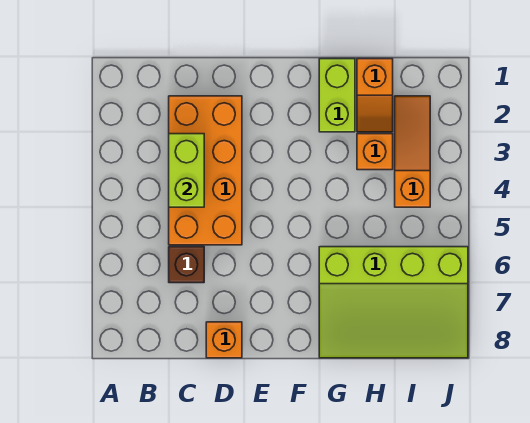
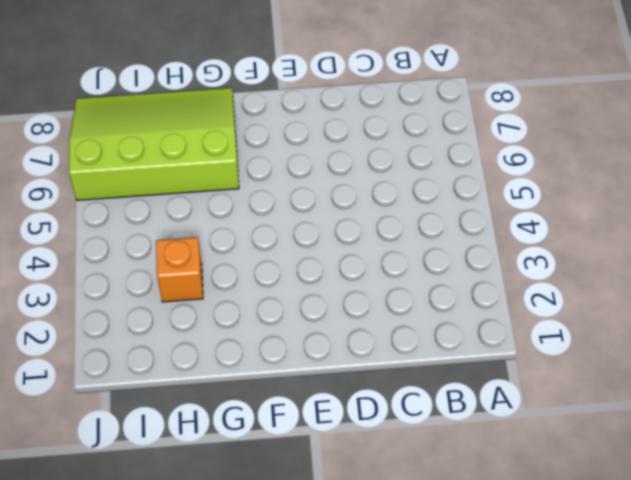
none -> orange brick C2:D5 level 1
none -> brown brick C6 level 1

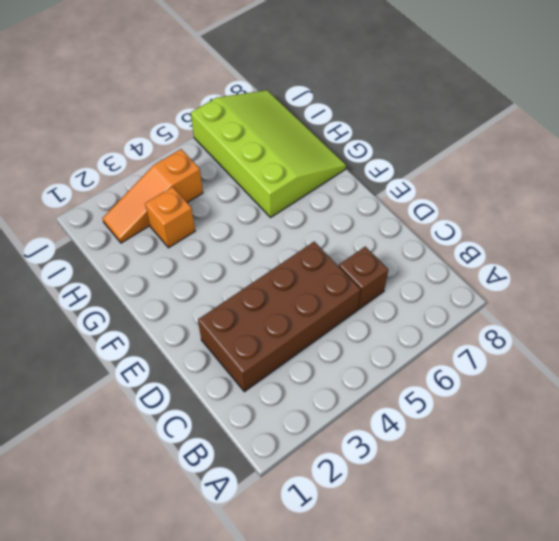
brown brick C2:D5 level 1 -> orange brick C2:D5 level 1
none -> orange brick D8 level 1
none -> lime brick G1:G2 level 1

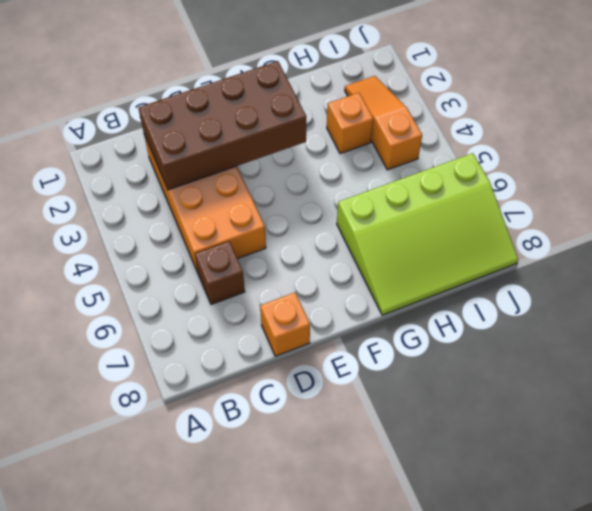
brown brick C2:F3 level 2 -> lime brick C3:C4 level 2
none -> lime brick G1:G2 level 1
none -> orange slope H1:H2 level 1 top 1

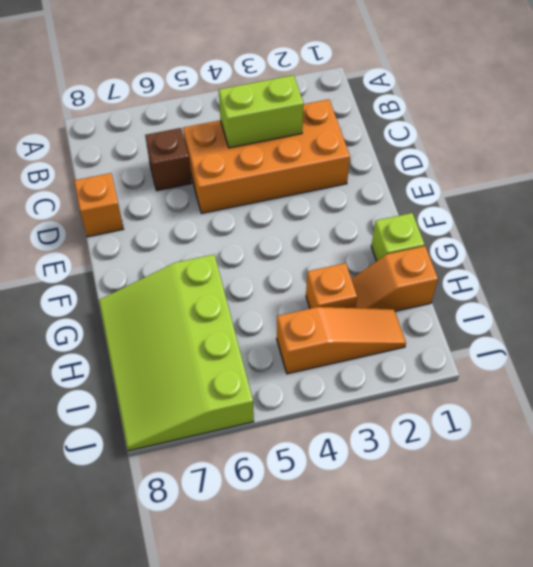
lime brick G1 level 1 -> lime brick G1:G2 level 1

